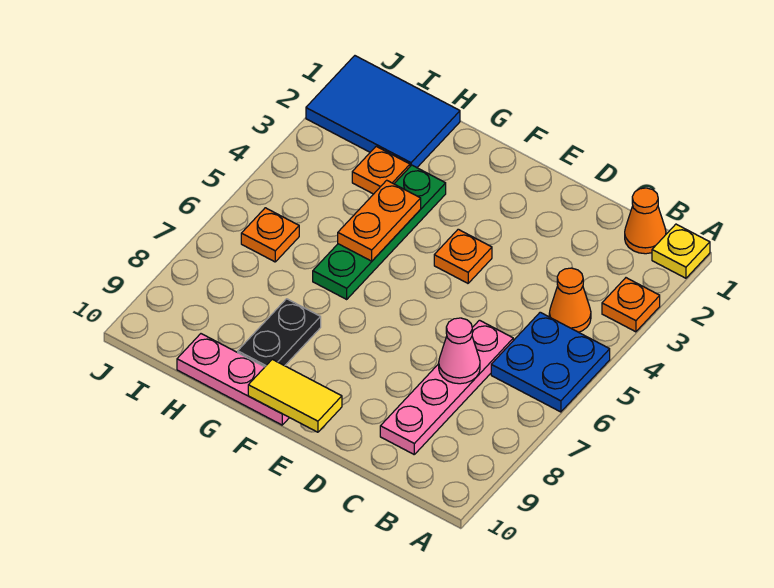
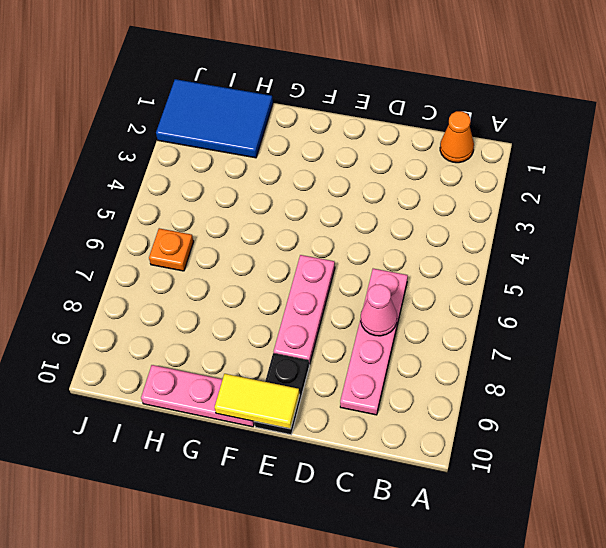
pink plate E6:E8 level 1 -> none
black plate E9:E10 level 1 -> black plate G8:G9 level 1
none -> yellow plate A1 level 1
none -> orange plate A3 level 1
none -> blue plate A5:B6 level 1

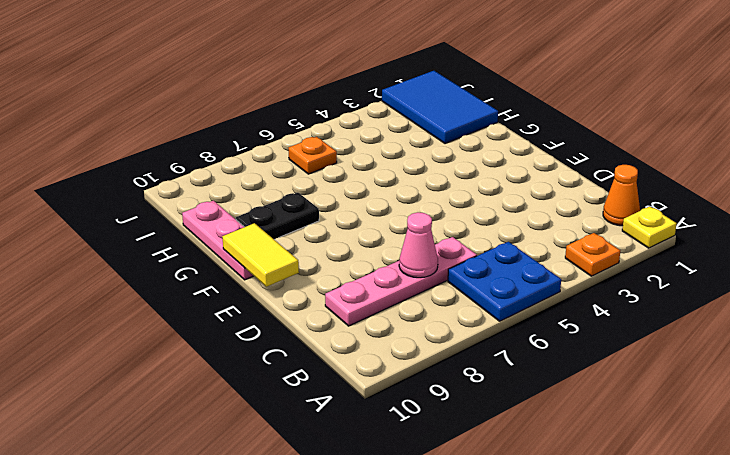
none -> orange cone B4 level 1
none -> orange plate E4 level 1
none -> green plate G3:G6 level 1

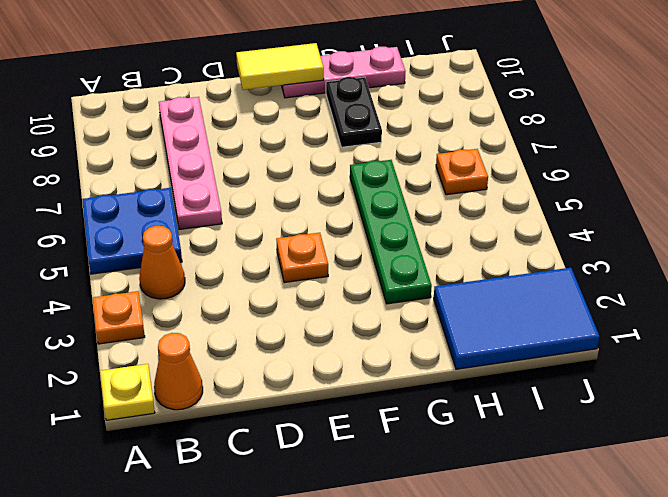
none -> orange plate H3 level 1
none -> pink cone C7 level 2
none -> orange plate G4:G5 level 2

